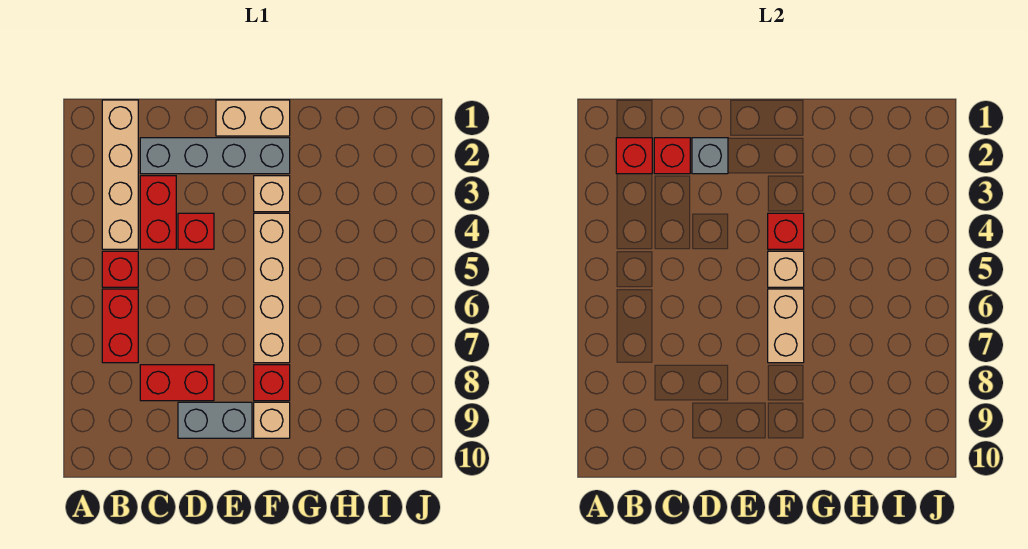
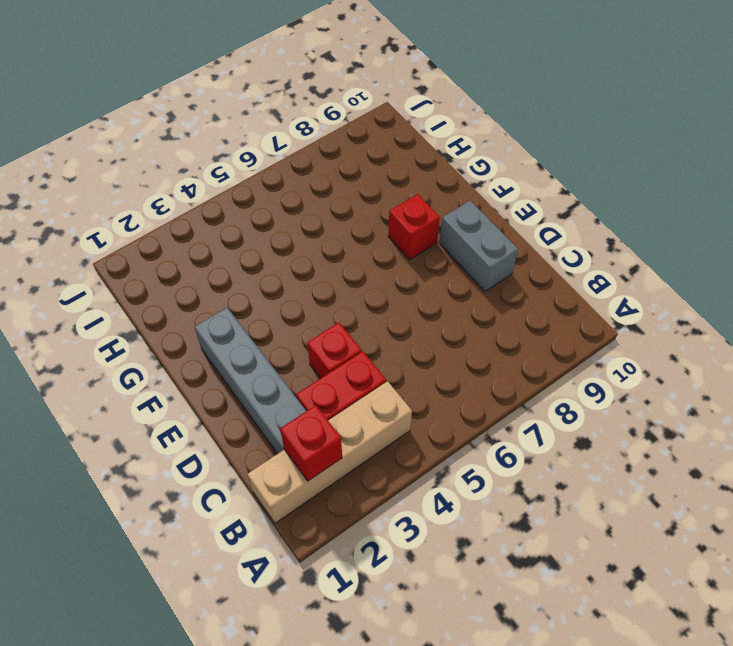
none -> red brick B5 level 1
none -> red brick B6:B7 level 1
none -> red brick C8:D8 level 1

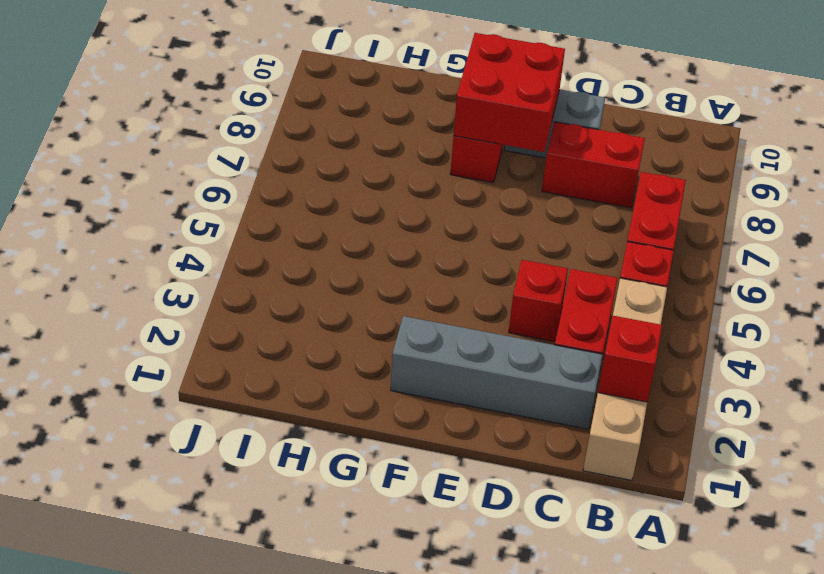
red brick E8:F9 level 2 -> none
none -> tan brick E1:F1 level 1
none -> tan brick F3 level 1
none -> tan brick F4:F7 level 1

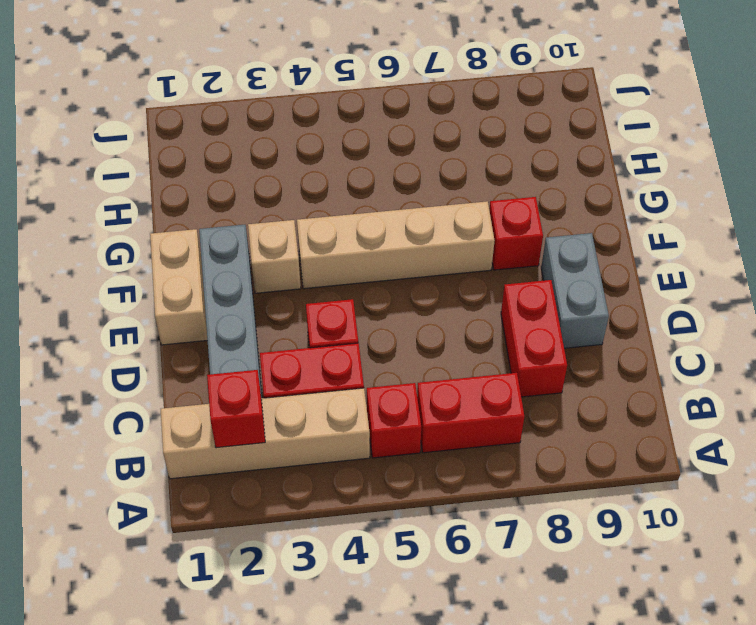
none -> tan brick F9 level 1
none -> red brick C2 level 2
none -> grey brick D2 level 2

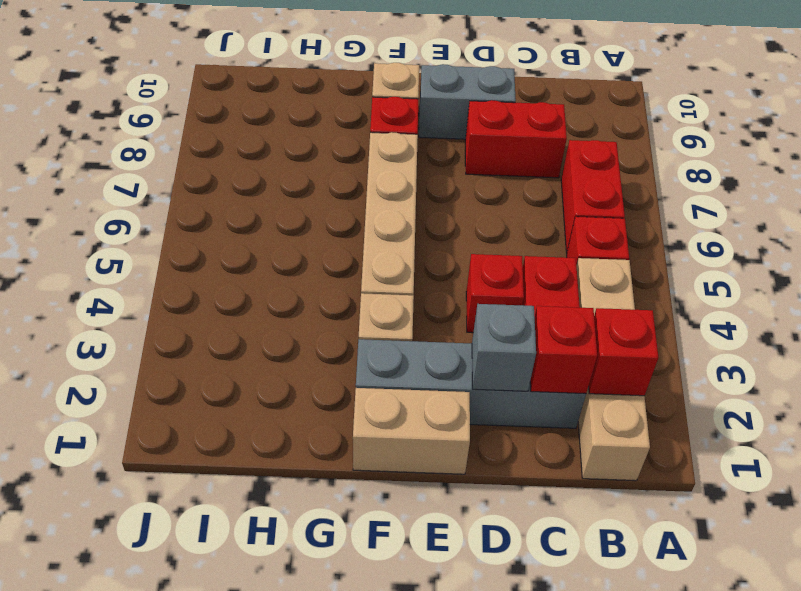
none -> red brick F4 level 2
none -> tan brick F5 level 2
none -> tan brick F6:F7 level 2

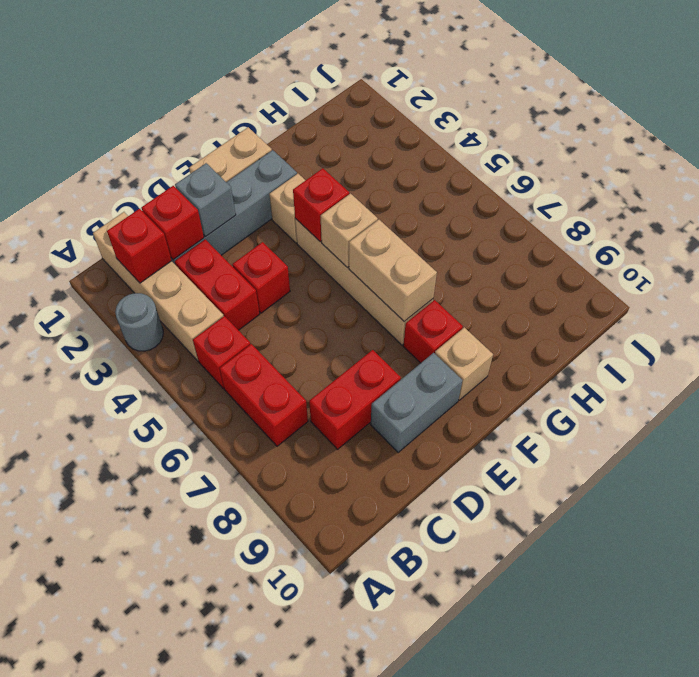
grey round brick A3 level 1 -> none

